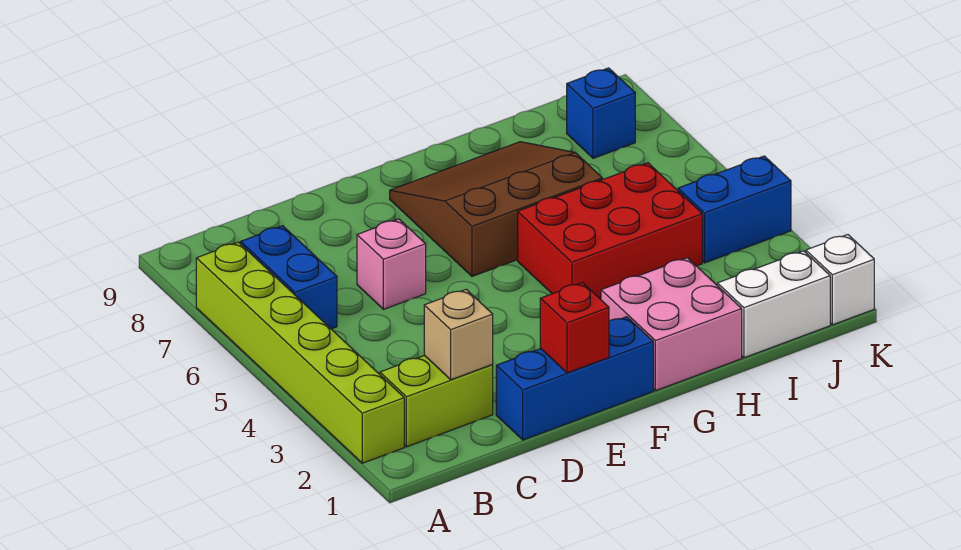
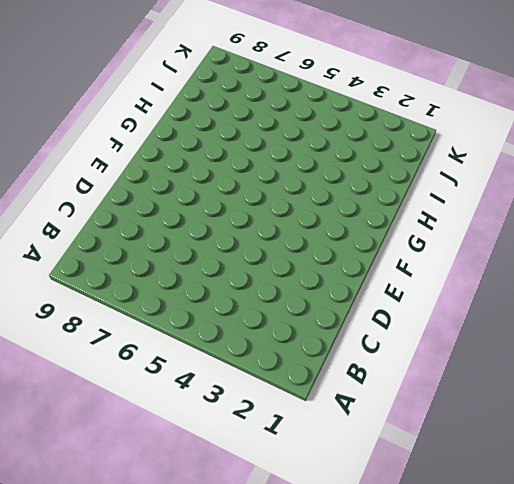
none -> lime brick A2:A7 level 1
none -> lime brick B2:C2 level 1
none -> blue brick B6:B7 level 1

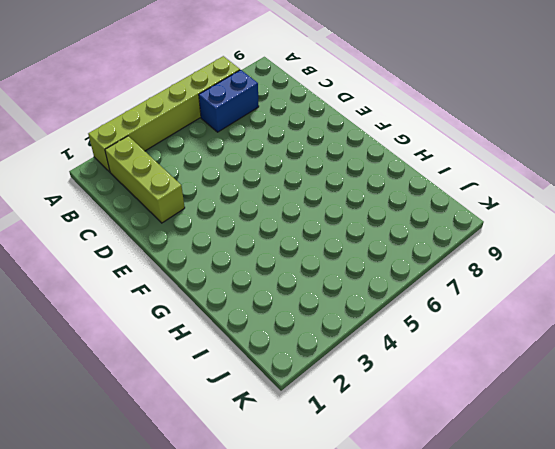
lime brick B2:D2 level 1 -> lime brick B2:C2 level 1
none -> blue brick D1:F1 level 1
none -> pink brick D6 level 1
none -> brown slope F6:H8 level 1 top 6

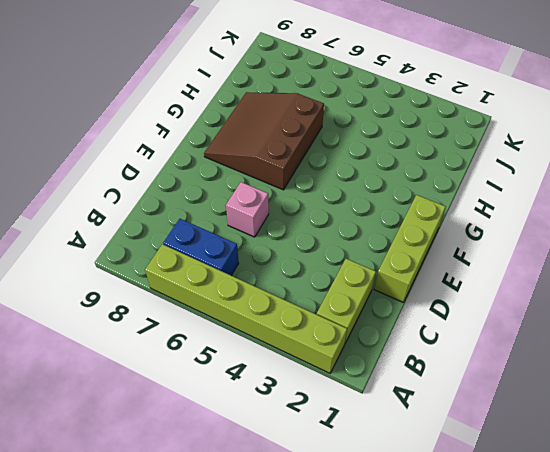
lime brick D1:F1 level 1 -> blue brick D1:F1 level 1
none -> pink brick G1:H2 level 1
none -> red brick G4:I5 level 1
none -> white brick I1:J1 level 1

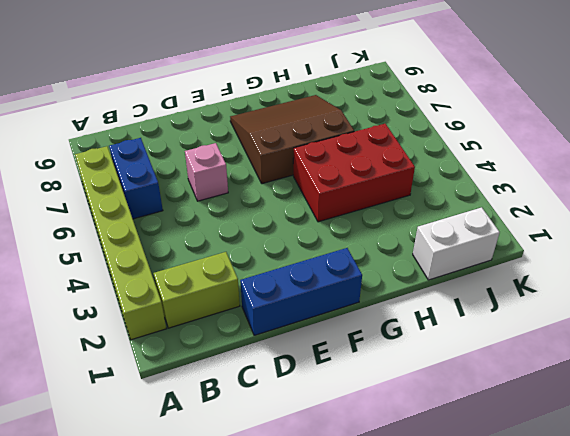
none -> pink brick G1:H2 level 1
none -> blue brick J4:K4 level 1
none -> blue brick J8 level 1

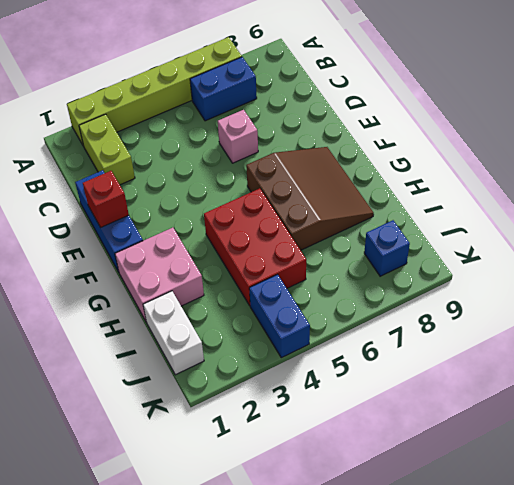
none -> white brick K1 level 1
none -> tan brick C2 level 2

